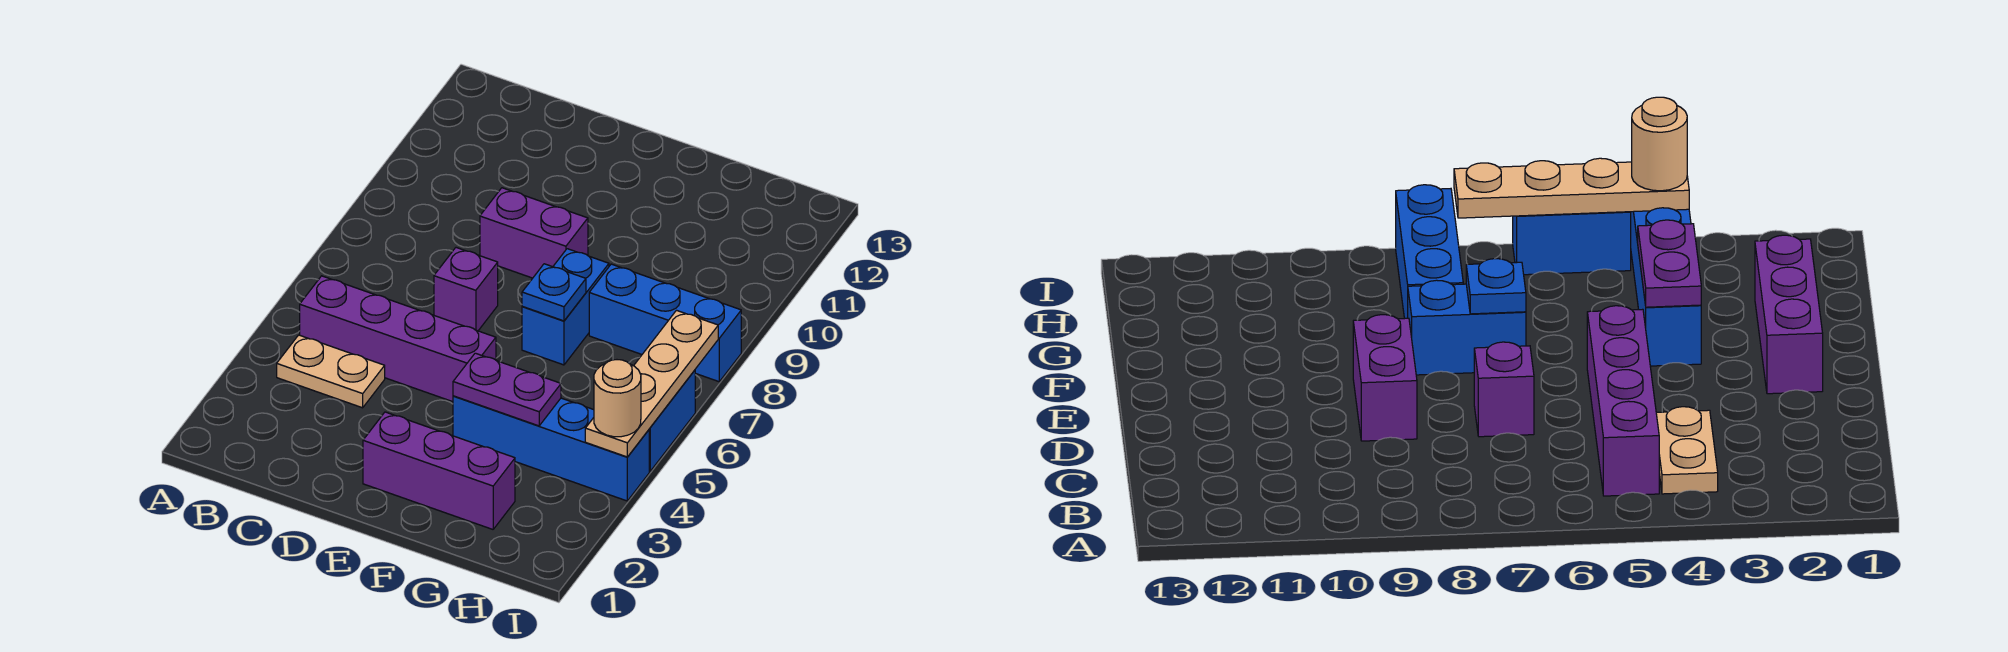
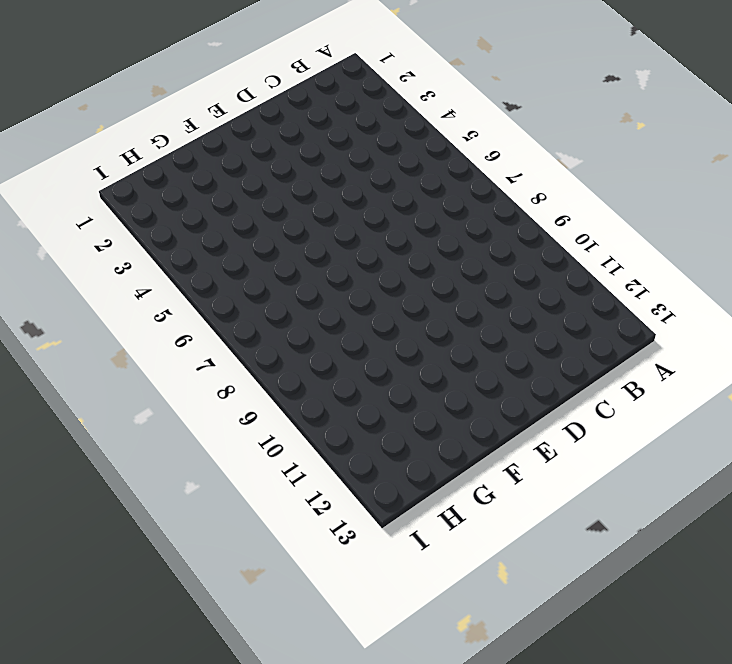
none -> tan plate B4:C4 level 1
none -> purple brick B5:E5 level 1
none -> purple brick D7 level 1

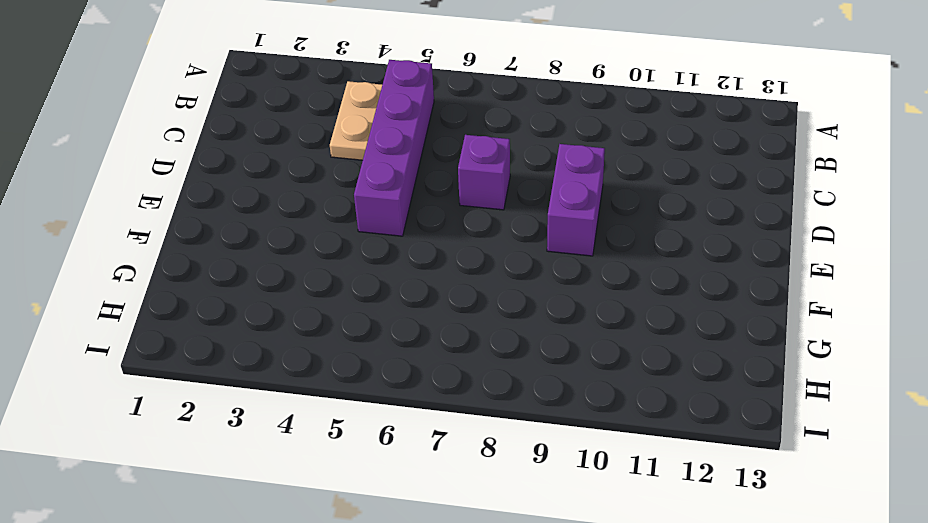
none -> purple brick E2:G2 level 1
none -> blue brick F4:I4 level 1
none -> blue brick F7:F8 level 1

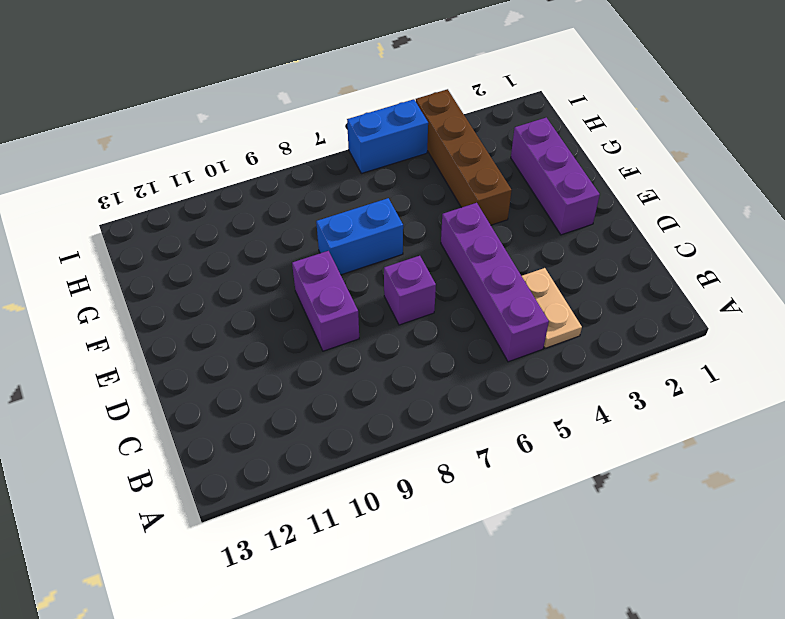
brown brick F4:I4 level 1 -> blue brick F4:I4 level 1
none -> blue brick G8:I8 level 1
none -> purple plate F4:G4 level 2
none -> blue plate F7 level 2

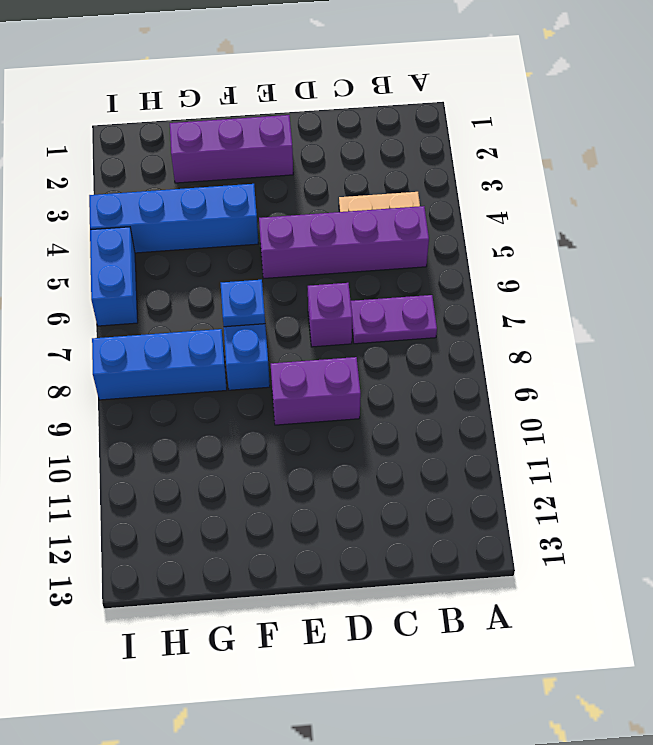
purple plate B7:C7 level 1 -> purple plate F4:G4 level 2
none -> tan plate I4:I7 level 2
none -> tan round brick I4 level 3

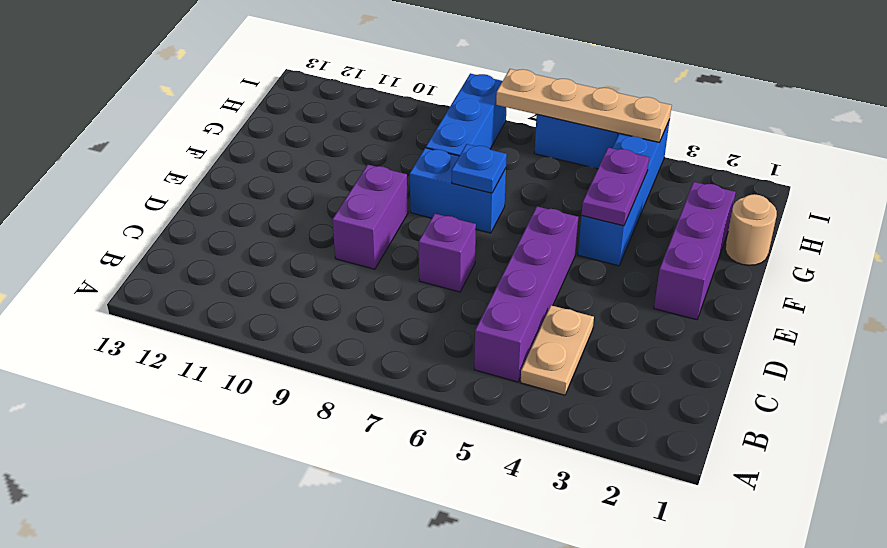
tan round brick G1 level 1 -> tan round brick I4 level 3

